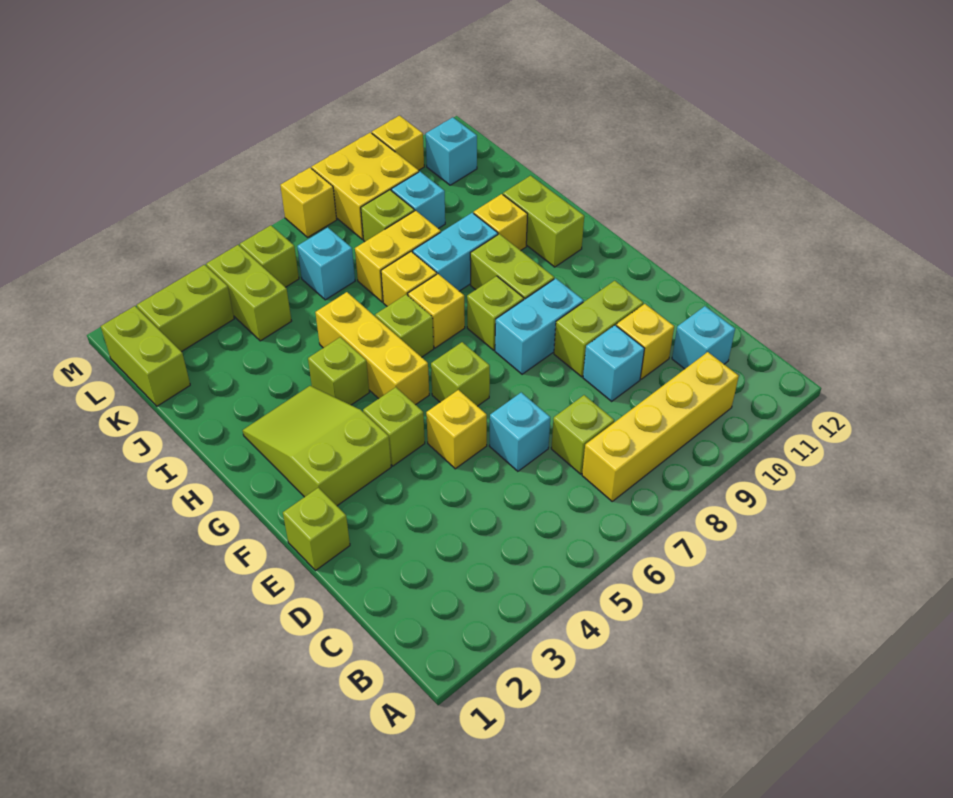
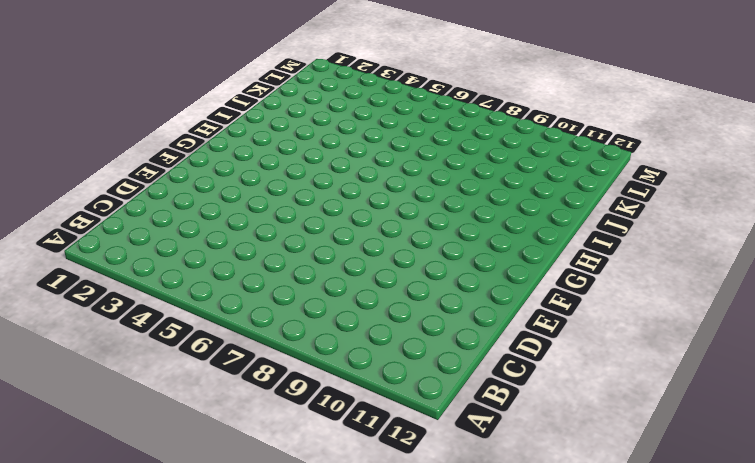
none -> yellow brick B7:B10 level 1
none -> lime brick C7 level 1
none -> cyan brick C11 level 1
none -> cyan brick D6 level 1

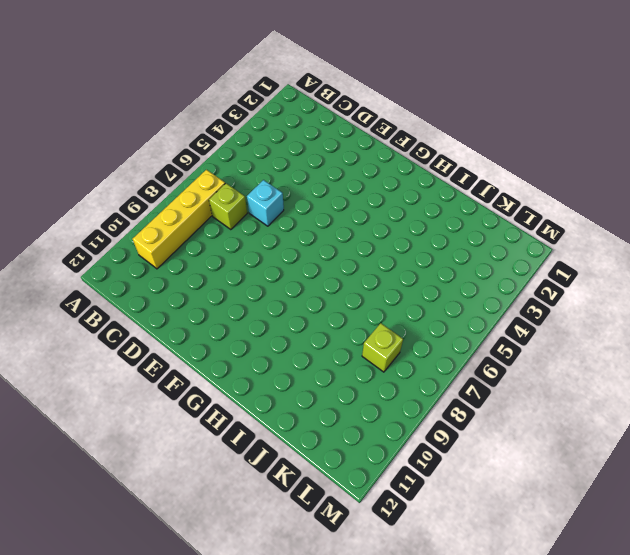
none -> cyan brick C11 level 1
none -> cyan brick D9 level 1
none -> yellow brick D10 level 1
none -> lime brick E1 level 1

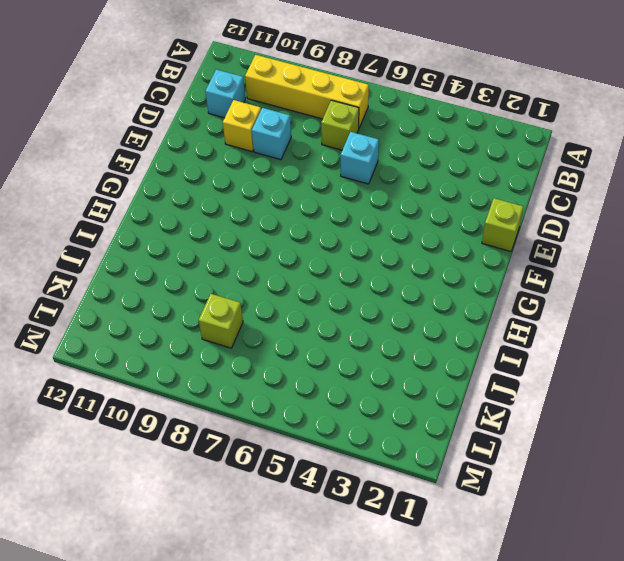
none -> yellow brick E5 level 1
none -> lime brick E9:E10 level 1
none -> lime slope F2:H3 level 1 top F
none -> lime brick F4 level 1

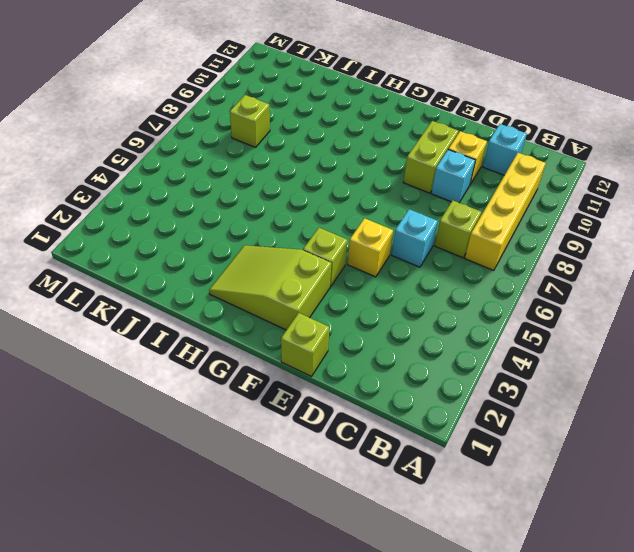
none -> lime brick F6 level 1
none -> cyan brick F8:F9 level 1
none -> yellow brick G5:I5 level 1
none -> lime brick G8 level 1

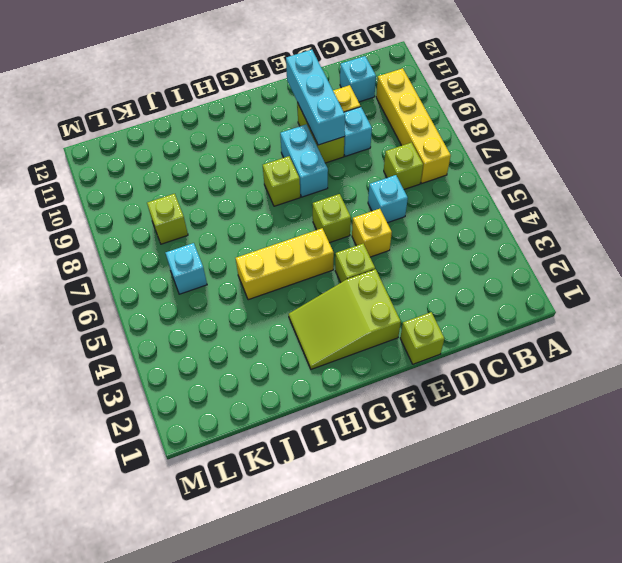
cyan brick E9:E11 level 2 -> none
none -> lime brick G9:H9 level 1
none -> lime brick H4 level 1
none -> lime brick H6 level 1
none -> yellow brick H7 level 1

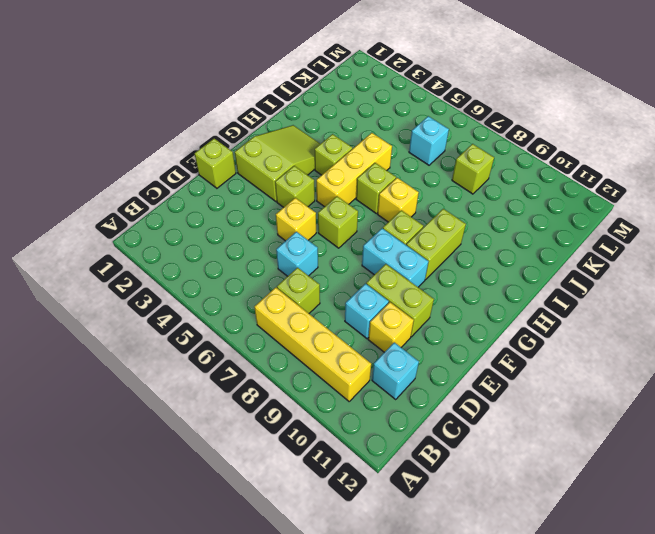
none -> lime brick H11:I11 level 1
none -> yellow brick I7 level 1
none -> cyan brick I8:I9 level 1
none -> yellow brick I10 level 1

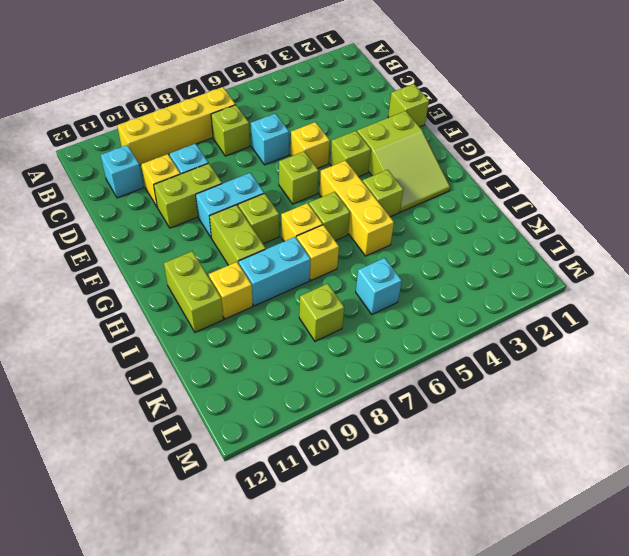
none -> yellow brick J7:J8 level 1
none -> lime brick K1:L1 level 1
none -> lime brick K4:L4 level 1
none -> cyan brick K9 level 1

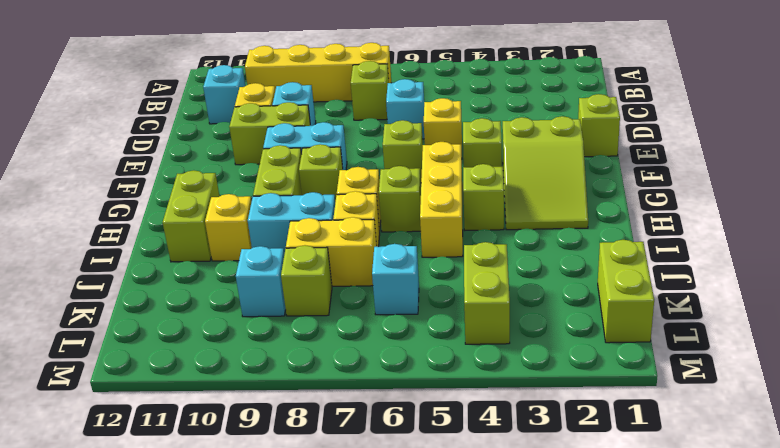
none -> lime brick L2:L3 level 1
none -> lime brick L5 level 1
none -> yellow brick L8:M9 level 1
none -> cyan brick L11 level 1

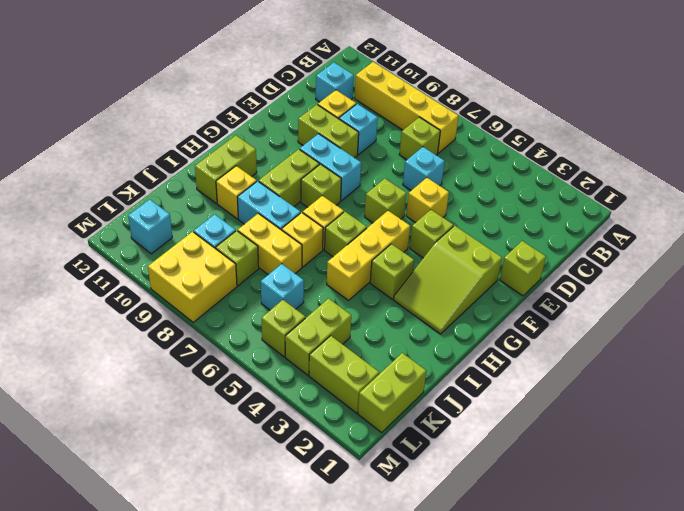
none -> yellow brick M7 level 1
none -> yellow brick M10 level 1

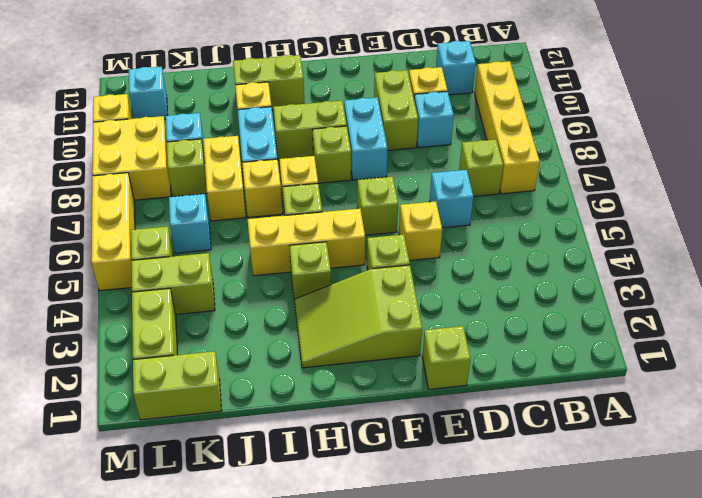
yellow brick M5:M7 level 1 -> yellow brick M7 level 1

